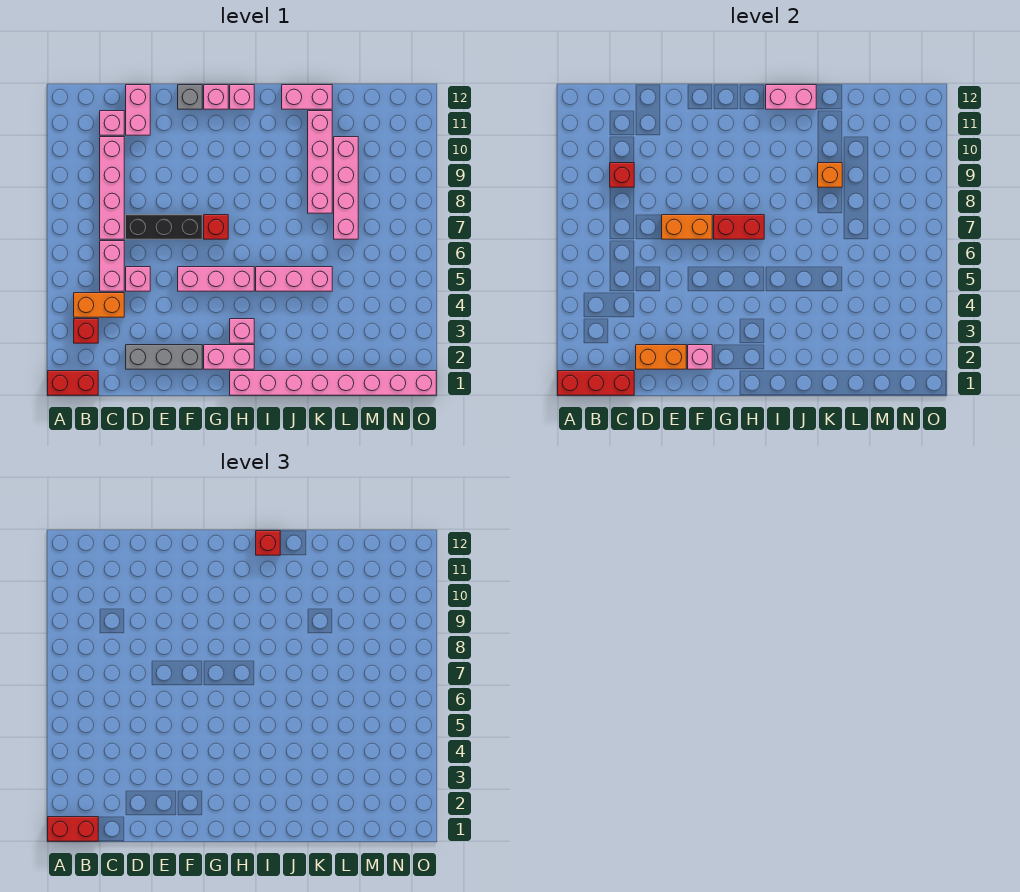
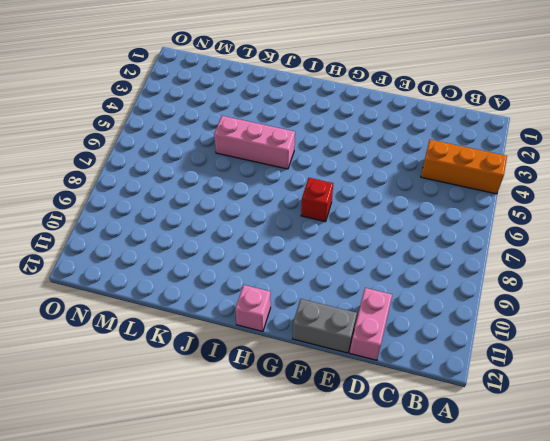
orange brick A4:C4 level 1 -> orange brick B4:C4 level 1
grey brick E12:F12 level 1 -> grey brick F12 level 1
none -> red brick A1:B1 level 1
none -> red brick B3 level 1
none -> pink brick C5:C6 level 1
none -> pink brick C7:C10 level 1

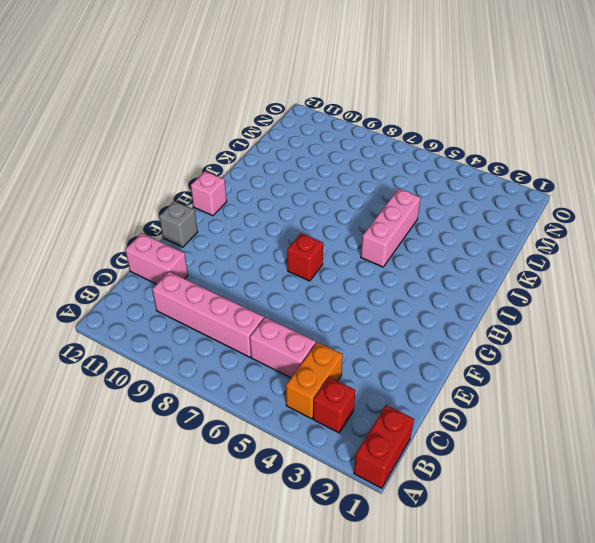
none -> pink brick C11 level 1
none -> grey brick D2:F2 level 1
none -> pink brick D5 level 1
none -> black brick D7:F7 level 1

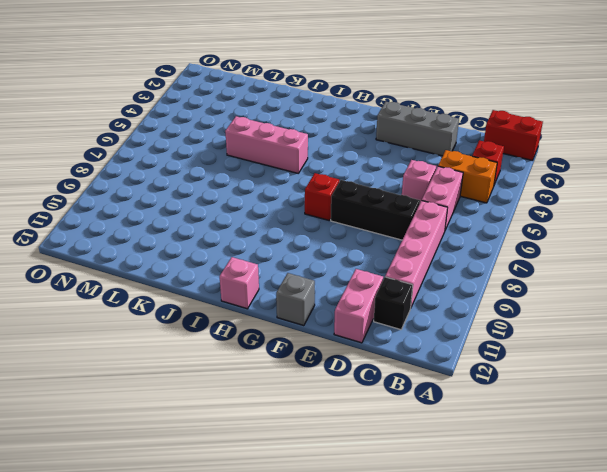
black brick C11 level 1 -> pink brick C11 level 1
none -> pink brick F5:H5 level 1
none -> pink brick G2:H2 level 1
none -> pink brick G12 level 1
none -> pink brick H1:O1 level 1

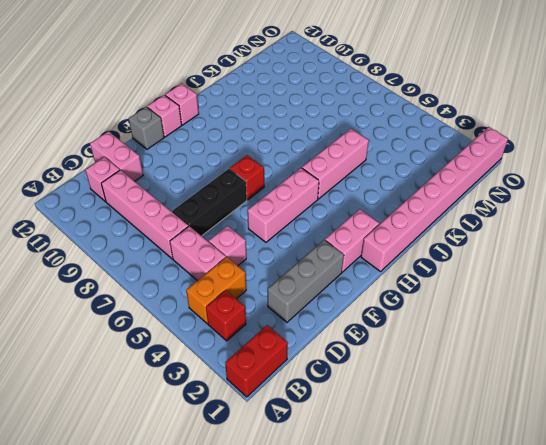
none -> pink brick H3 level 1
none -> pink brick J12:K12 level 1
none -> pink brick K8:K11 level 1
none -> pink brick L7:L10 level 1

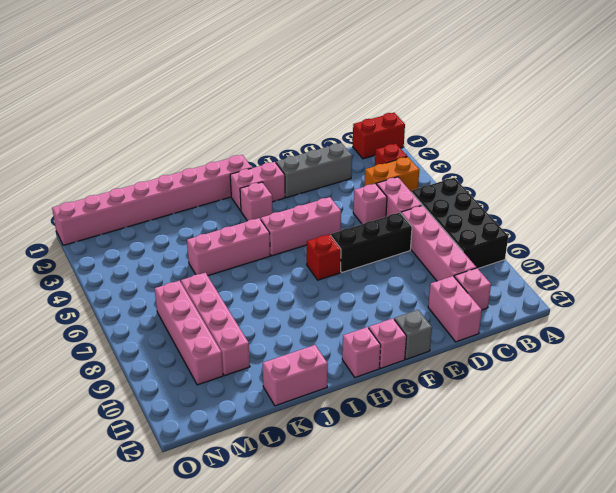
black brick A6:B9 level 1 -> none
pink brick M7:M10 level 1 -> pink brick K8:K11 level 1
none -> red brick A1:C1 level 2
none -> red brick C9 level 2
none -> orange brick D2:E2 level 2
none -> orange brick E7:F7 level 2

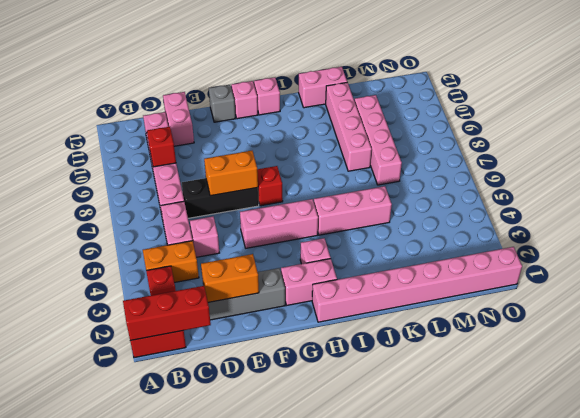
none -> pink brick F2 level 2
none -> red brick G7:H7 level 2
none -> pink brick I12:J12 level 2
none -> orange brick K9 level 2

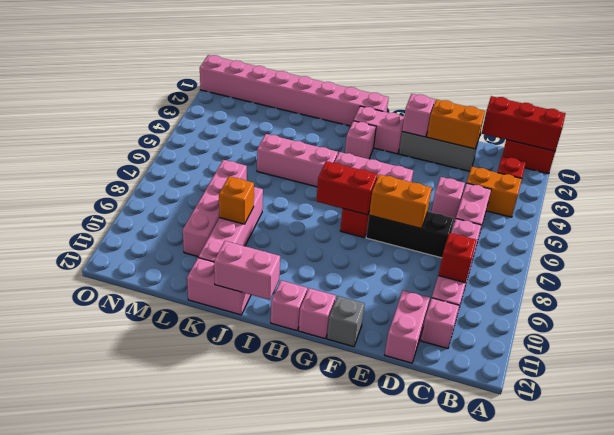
none -> red brick A1:B1 level 3
none -> red brick I12 level 3

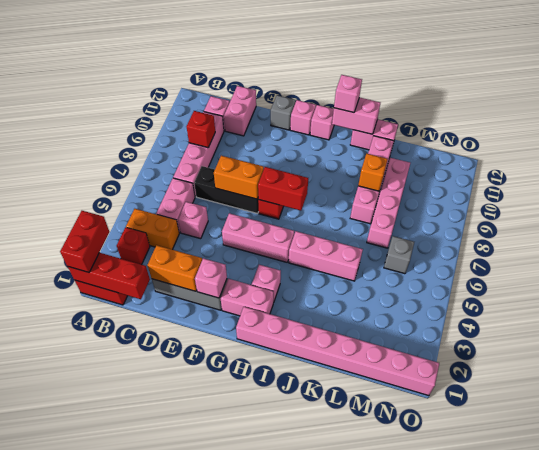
red brick A1:A2 level 3 -> red brick A1:B1 level 3
pink brick I12 level 3 -> red brick I12 level 3
grey brick M6 level 1 -> none

